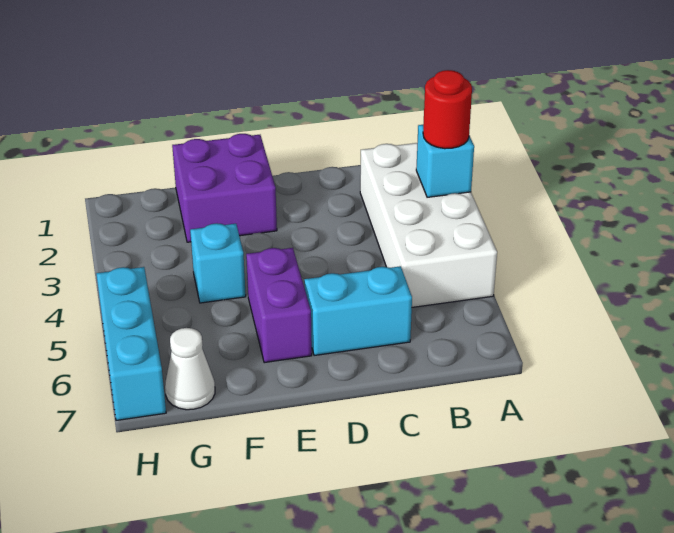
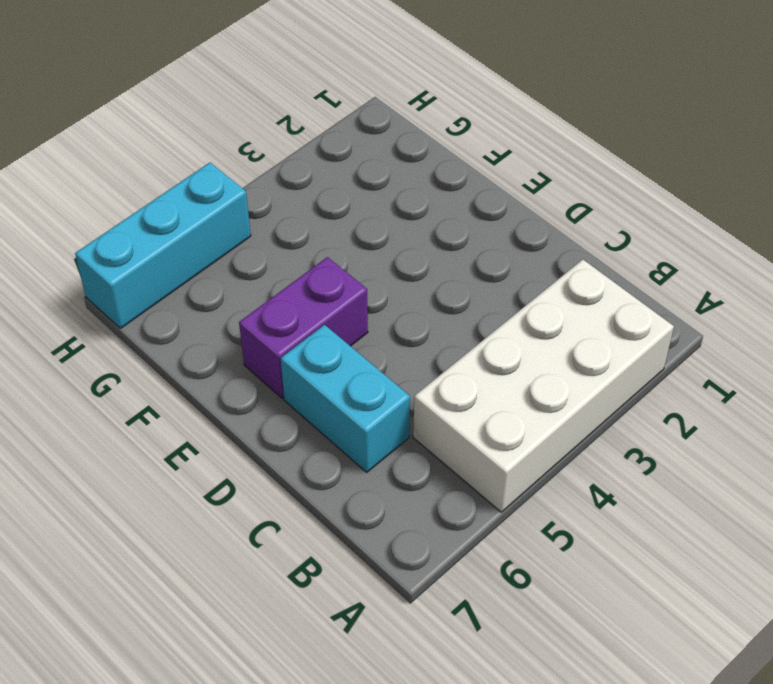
none -> purple brick E1:F2 level 1
none -> cyan brick F4 level 1

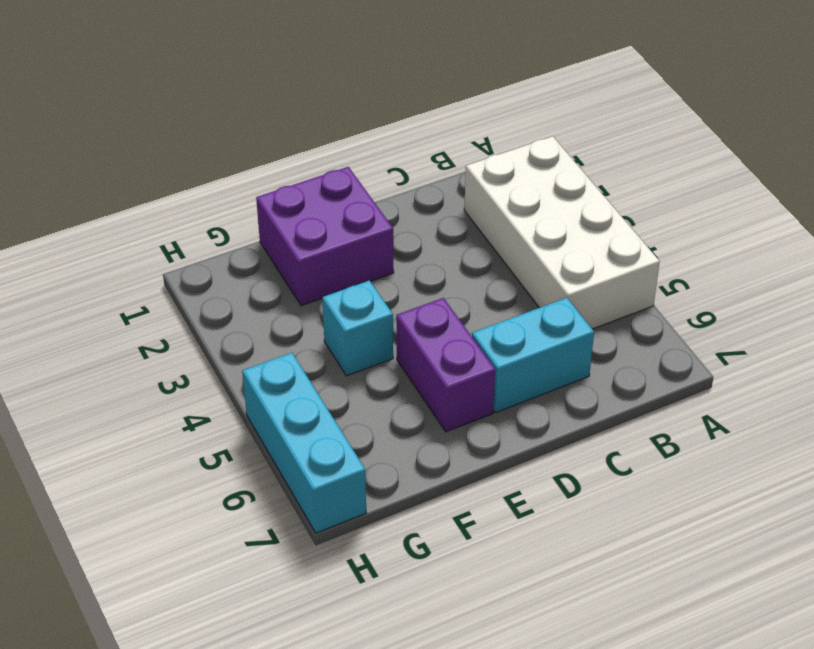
none -> white cone G7 level 1
none -> cyan brick A3 level 2

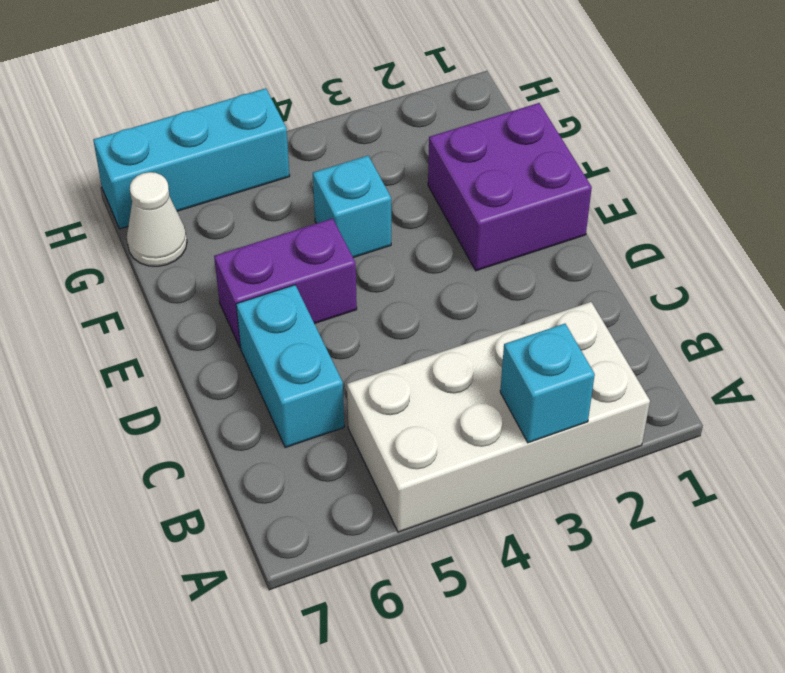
none -> red round brick A3 level 3

